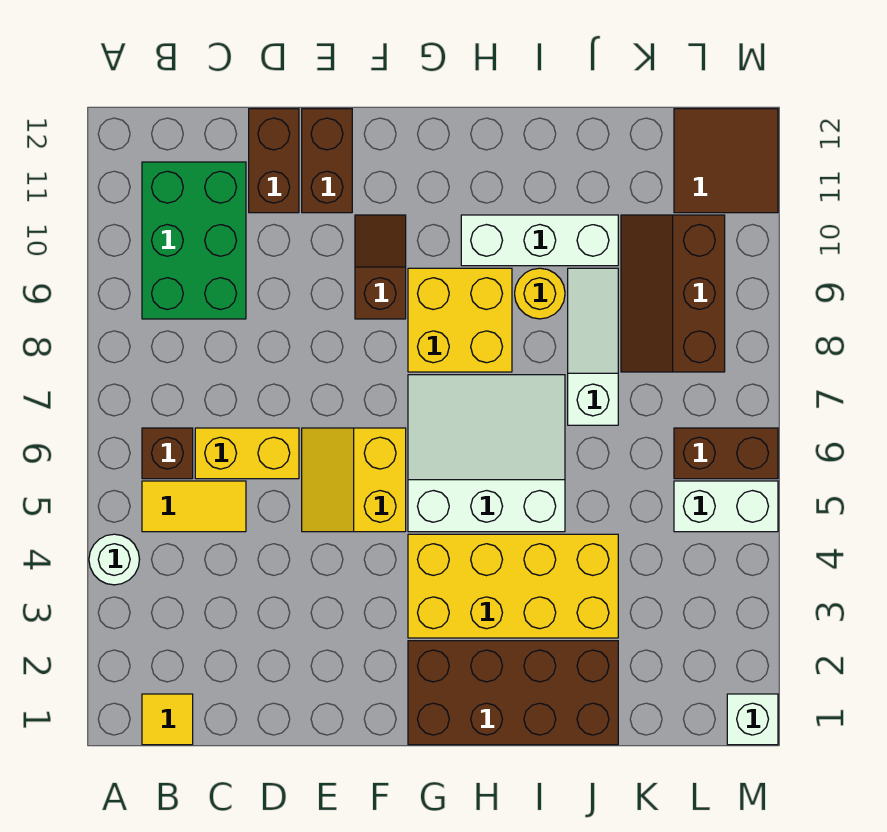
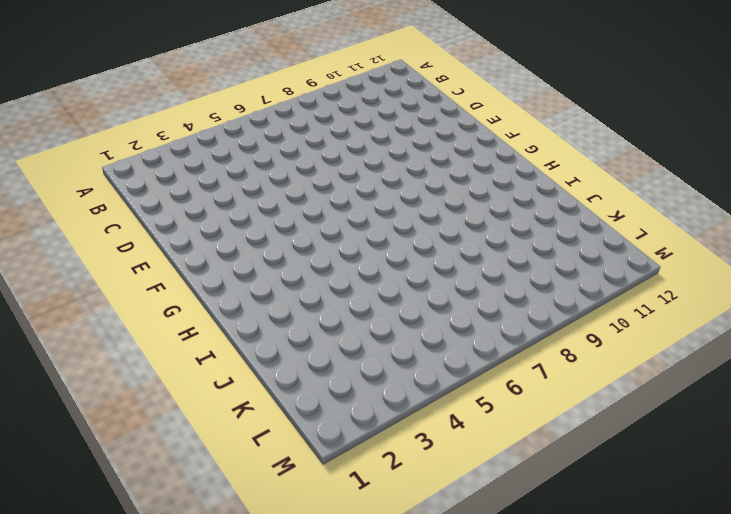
none -> white round brick A4 level 1
none -> yellow tile B1 level 1
none -> yellow tile B5:C5 level 1

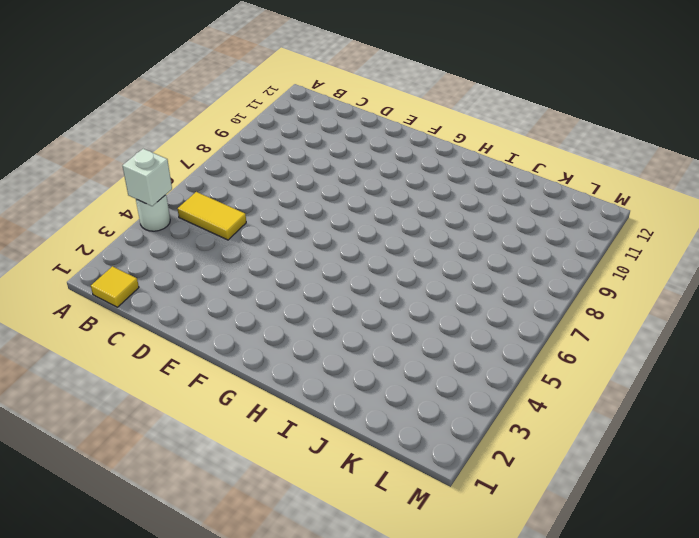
white brick A4 level 2 -> white brick M1 level 1
none -> brown brick B6 level 1
none -> green brick B9:C11 level 1
none -> yellow brick C6:D6 level 1

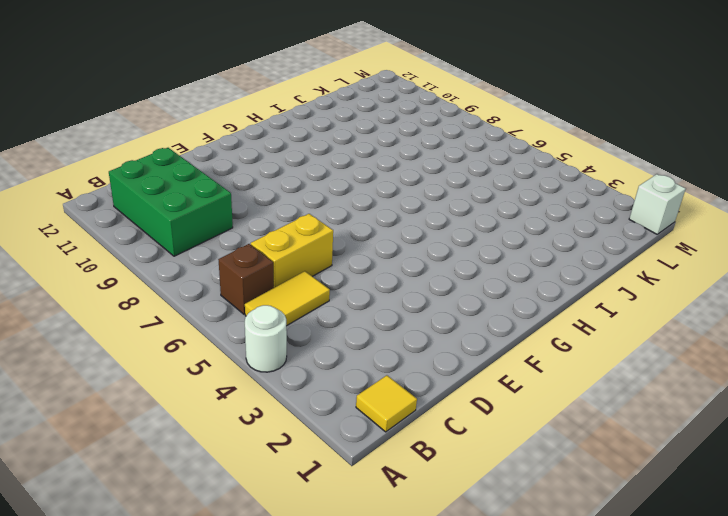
none -> brown brick D11:D12 level 1
none -> yellow slope E5:F6 level 1 top F
none -> brown brick E11:E12 level 1

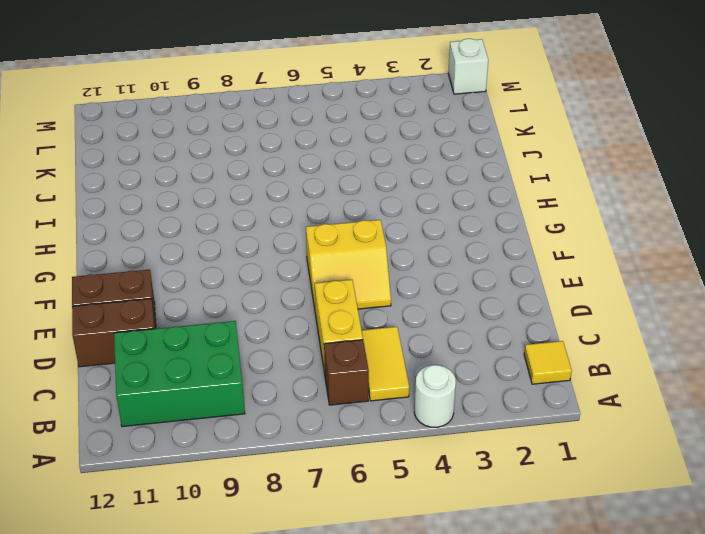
none -> brown slope F9:F10 level 1 top 9
none -> brown brick G1:J2 level 1
none -> yellow brick G3:J4 level 1

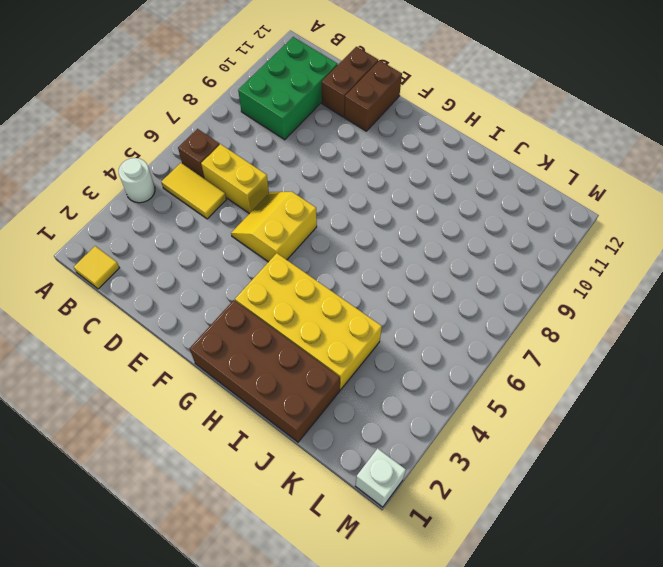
none -> brown slope F9:F10 level 1 top 9
none -> white slope G5:I7 level 1 top 5
none -> yellow brick G8:H9 level 1

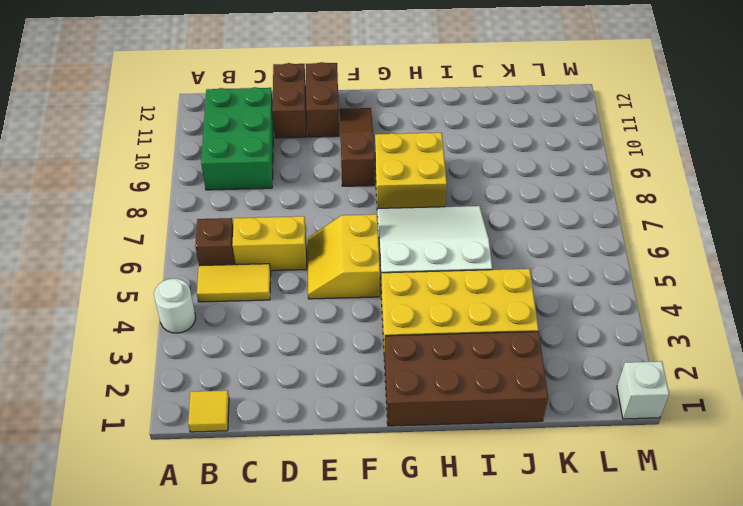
brown slope F9:F11 level 1 top 9 -> brown slope F9:F10 level 1 top 9
none -> white brick H10:J10 level 1
none -> yellow round brick I9 level 1
none -> white slope J7:J9 level 1 top 7

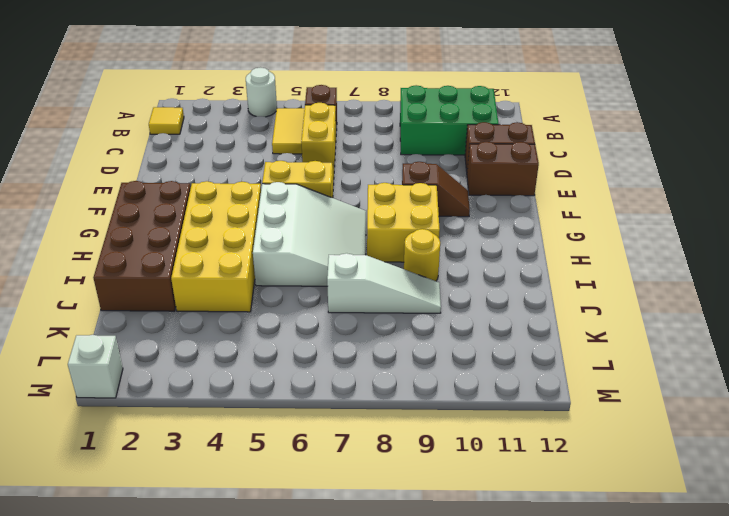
none -> white brick H10:J10 level 1
none -> brown slope K8:L10 level 1 top L
none -> white brick L5:M5 level 1

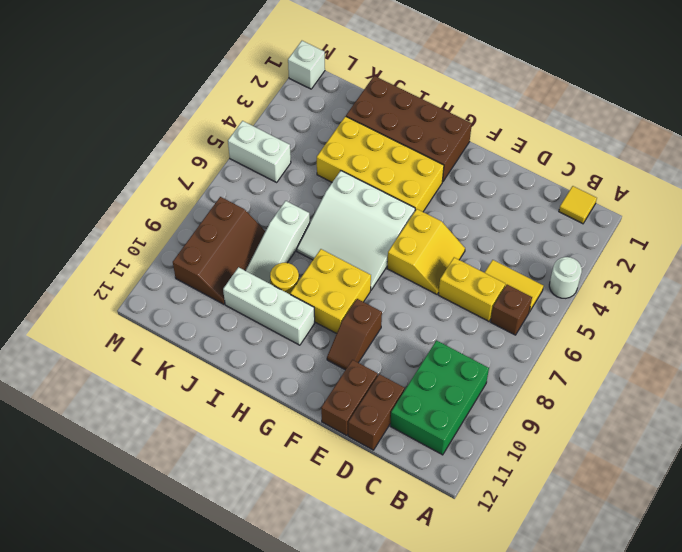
none -> brown brick L6:M6 level 1
none -> brown tile L11:M12 level 1

